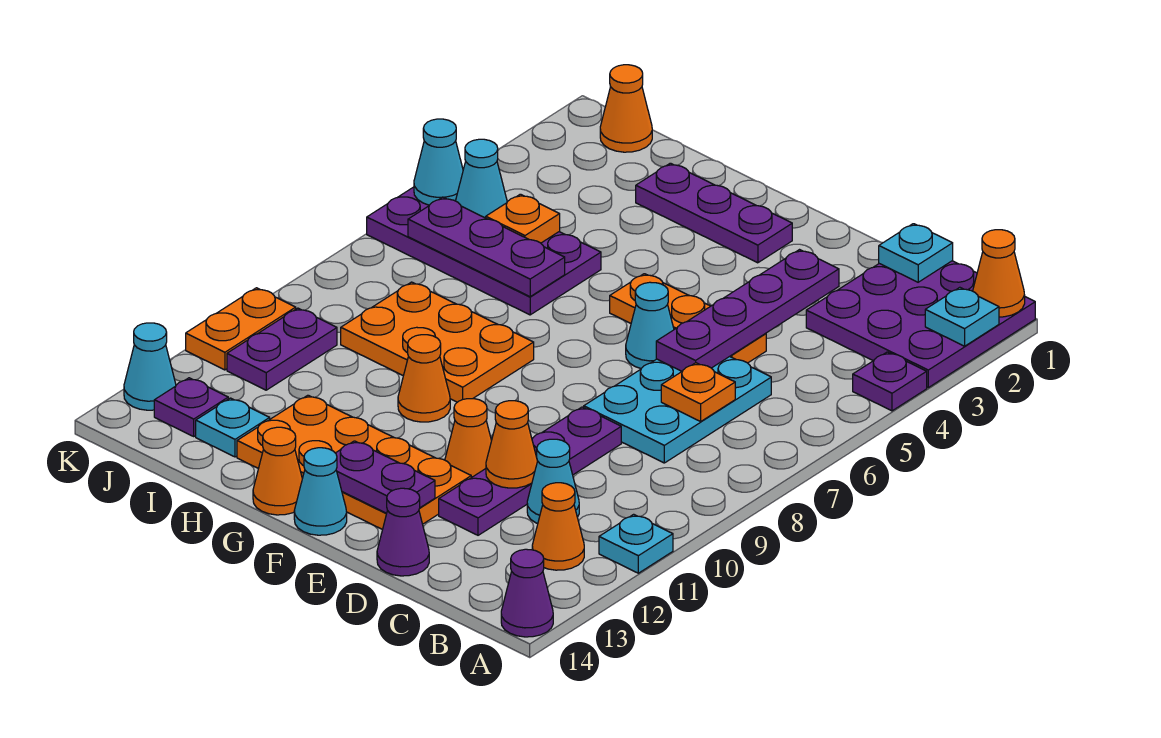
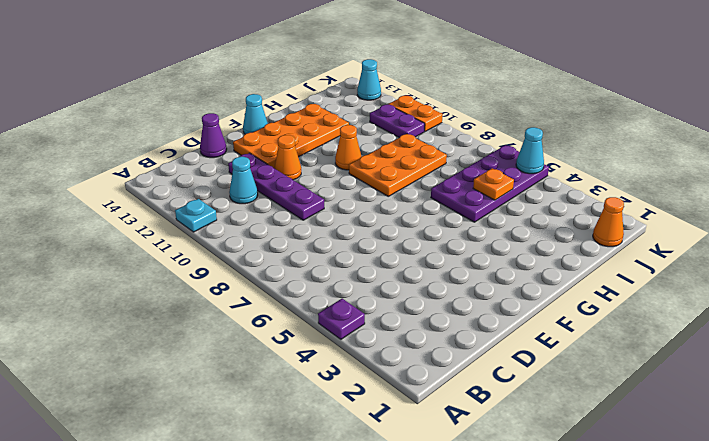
none -> purple plate A1:C3 level 1
none -> purple cone A14 level 1
none -> orange cone B12 level 1
none -> cyan plate C6:D8 level 1

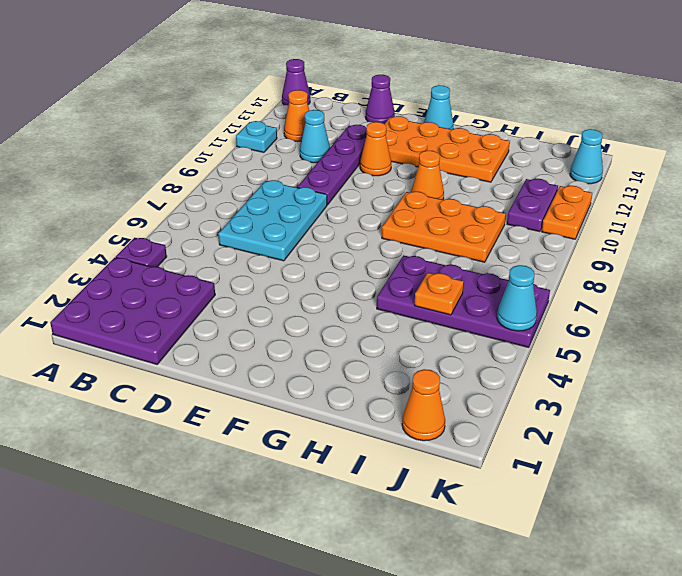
none -> orange plate D5:F5 level 1
none -> cyan cone E6 level 1
none -> purple plate F2:H2 level 1
none -> orange cone G14 level 1

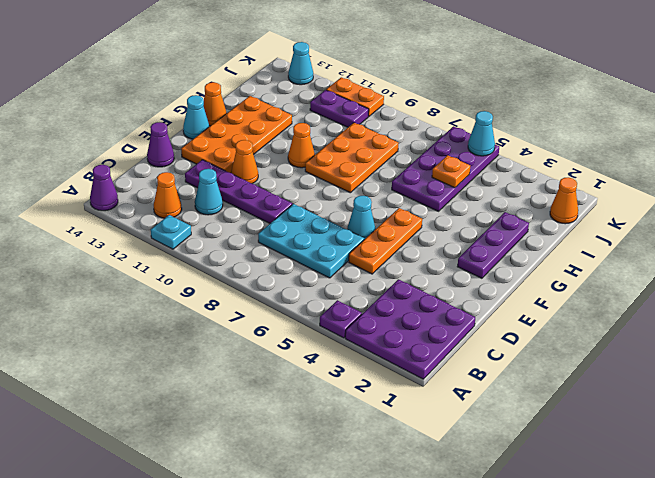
none -> cyan plate I13 level 1
none -> purple plate J13 level 1
none -> orange cone A1 level 2
none -> cyan plate A2 level 2

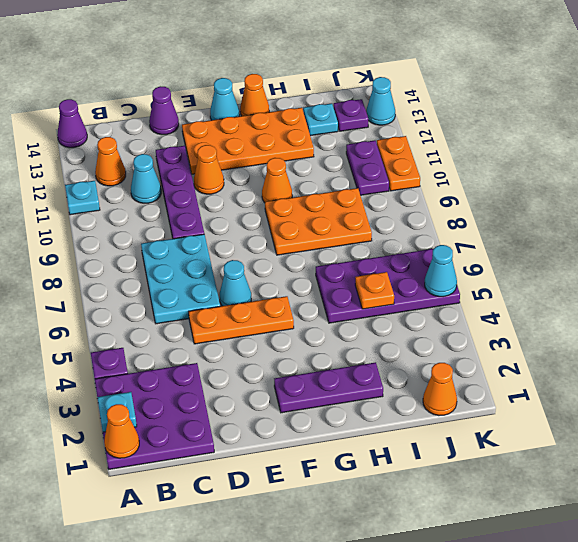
none -> cyan plate C1 level 2
none -> orange plate C7 level 2
none -> purple plate D3:D6 level 2
none -> orange cone D11 level 2

